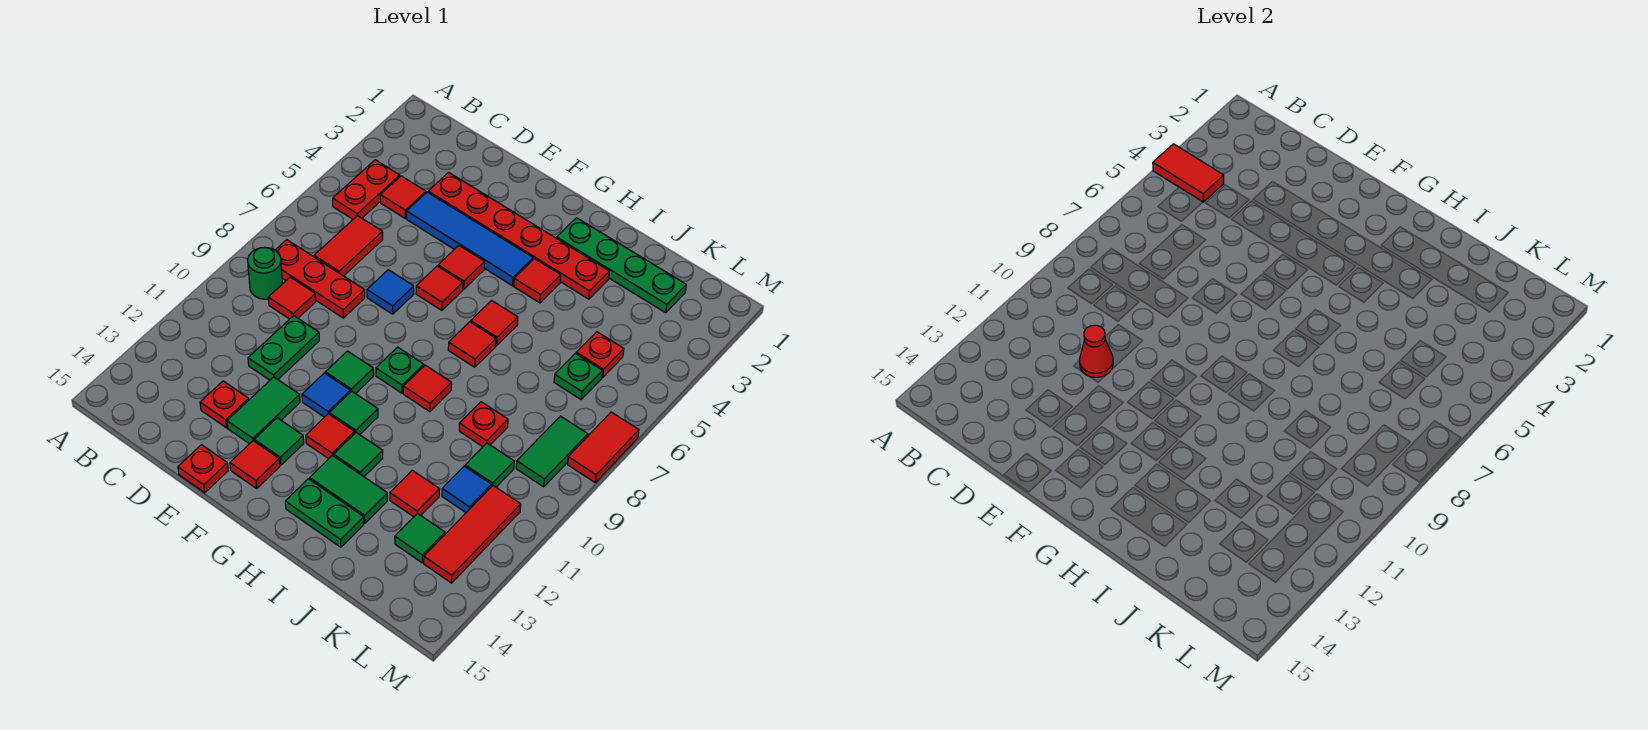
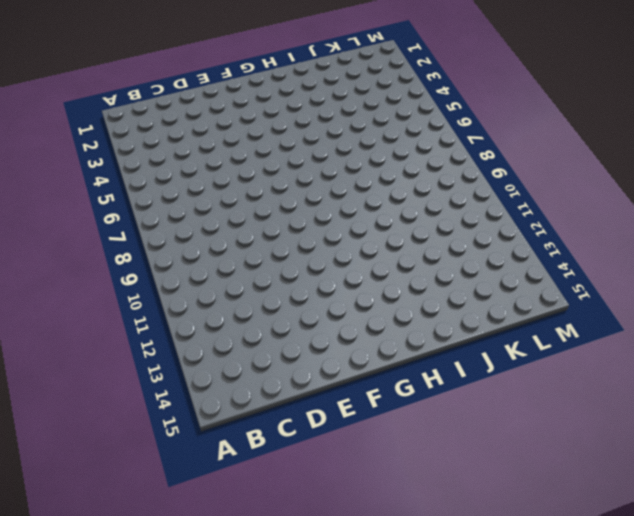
none -> red plate B4:B5 level 1
none -> red plate B8:D8 level 1
none -> green round brick B9 level 1
none -> red tile C4 level 1

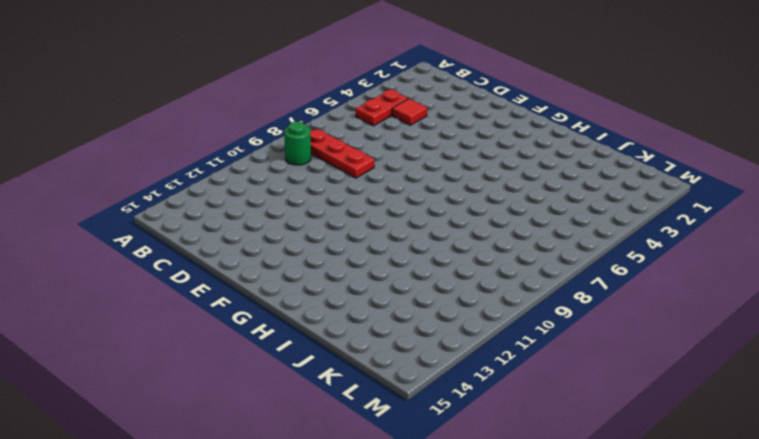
none -> red tile C6:C7 level 1
none -> red tile C9 level 1
none -> red plate D3:I3 level 1
none -> blue tile D4:G4 level 1

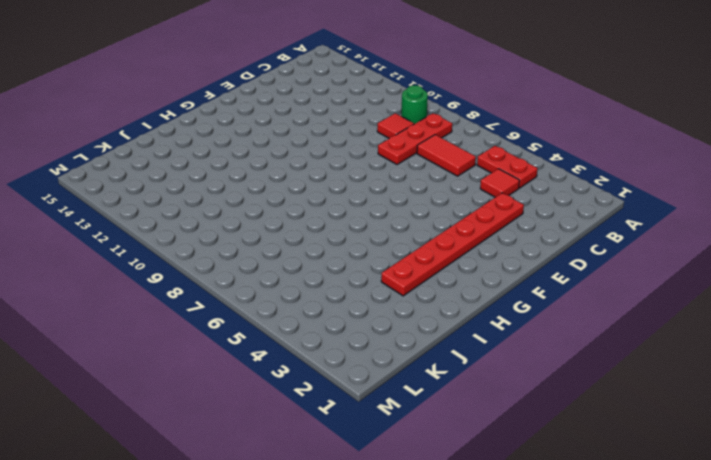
none -> blue tile D4:G4 level 1
none -> green plate D10:D11 level 1
none -> red plate D13 level 1
none -> blue tile E7 level 1

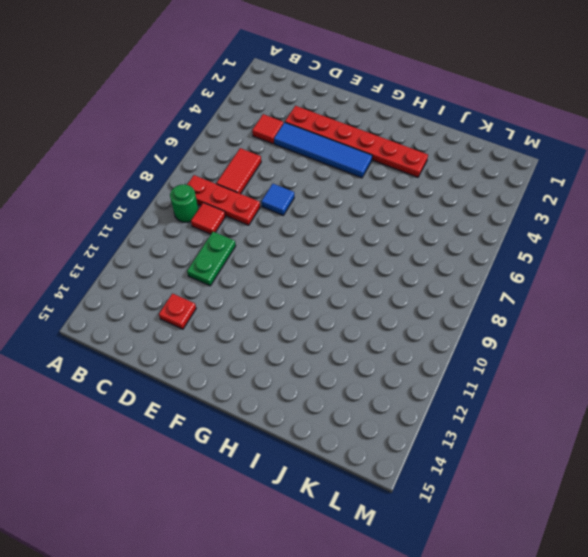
none -> red plate B4:B5 level 1
none -> green tile E12:E13 level 1
none -> red plate E15 level 1
none -> red tile F5 level 1

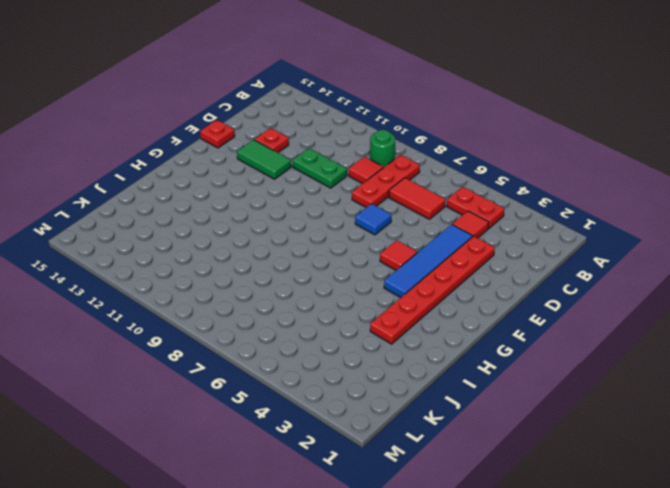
none -> red tile F6 level 1
none -> green tile F10 level 1
none -> blue tile F11 level 1
none -> green tile F13 level 1

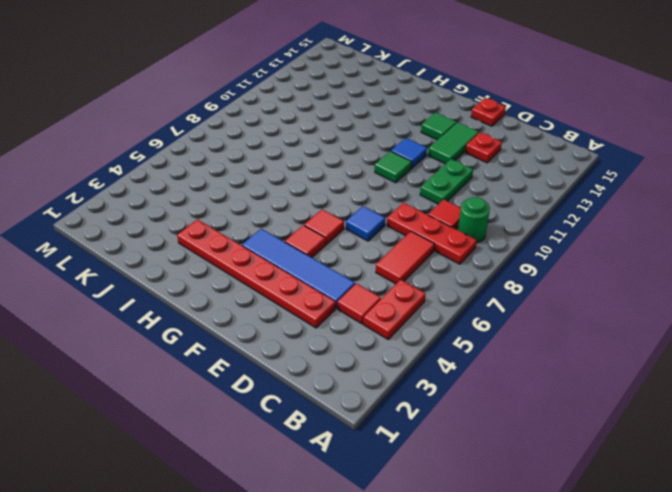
none -> red tile F14 level 1
none -> green plate G9 level 1
none -> green tile G11 level 1
none -> red tile G12 level 1

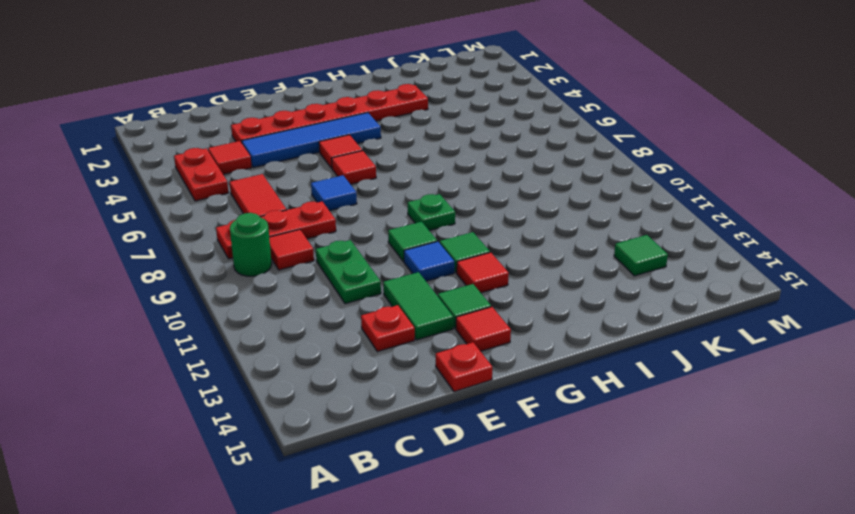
none -> green plate H2:K2 level 1
none -> red tile H4 level 1
none -> red tile H6 level 1
none -> red tile H7 level 1

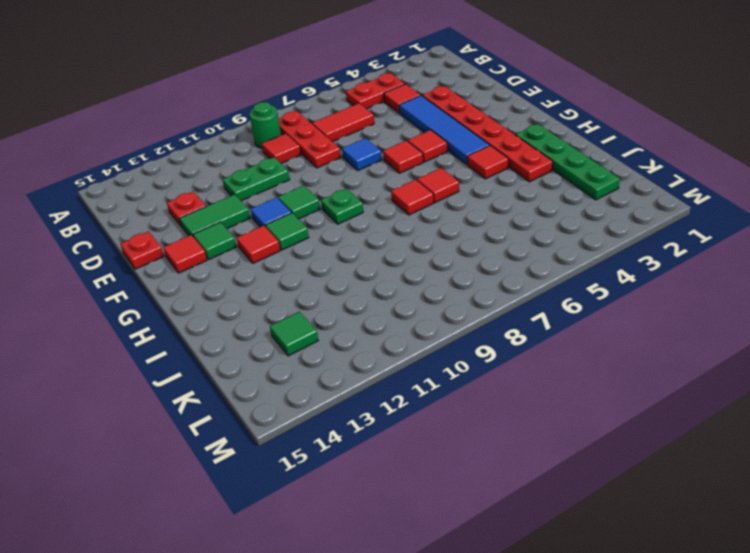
none -> red tile H9 level 1
none -> green tile H12 level 1
none -> green tile H13:I13 level 1
none -> green plate H14:I14 level 1

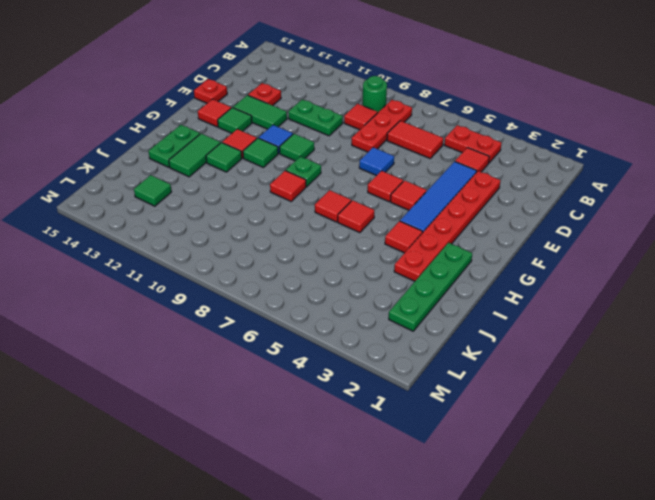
none -> red plate J9 level 1
none -> red tile J12 level 1
none -> red plate K5 level 1
none -> green plate K6 level 1

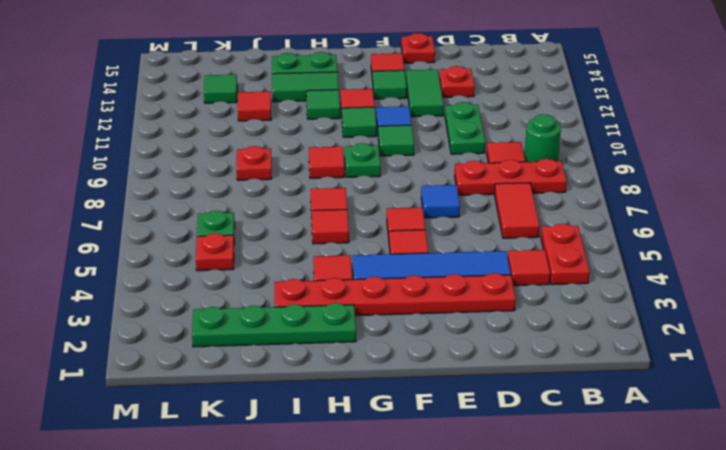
none -> green tile K10 level 1
none -> blue tile K11 level 1
none -> green tile L8:L9 level 1
none -> red tile L11:L13 level 1

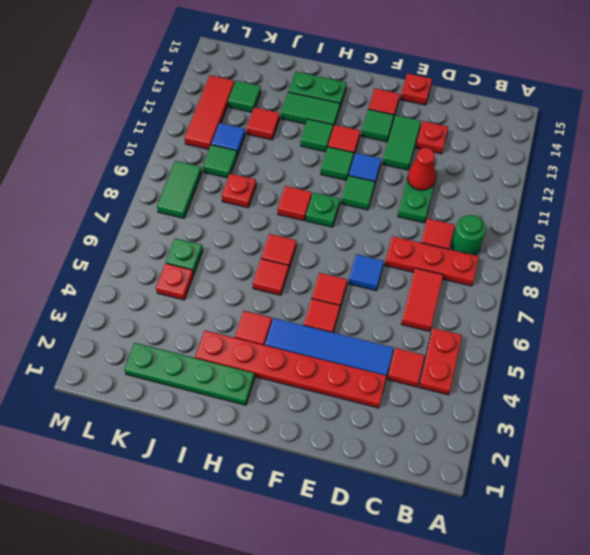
none -> red tile M7:M8 level 1
none -> red tile A4:B4 level 2

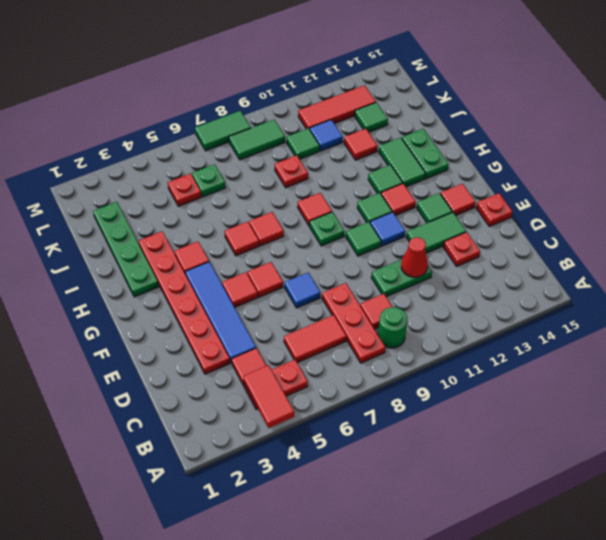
green tile M7:M8 level 1 -> red tile M7:M8 level 1

